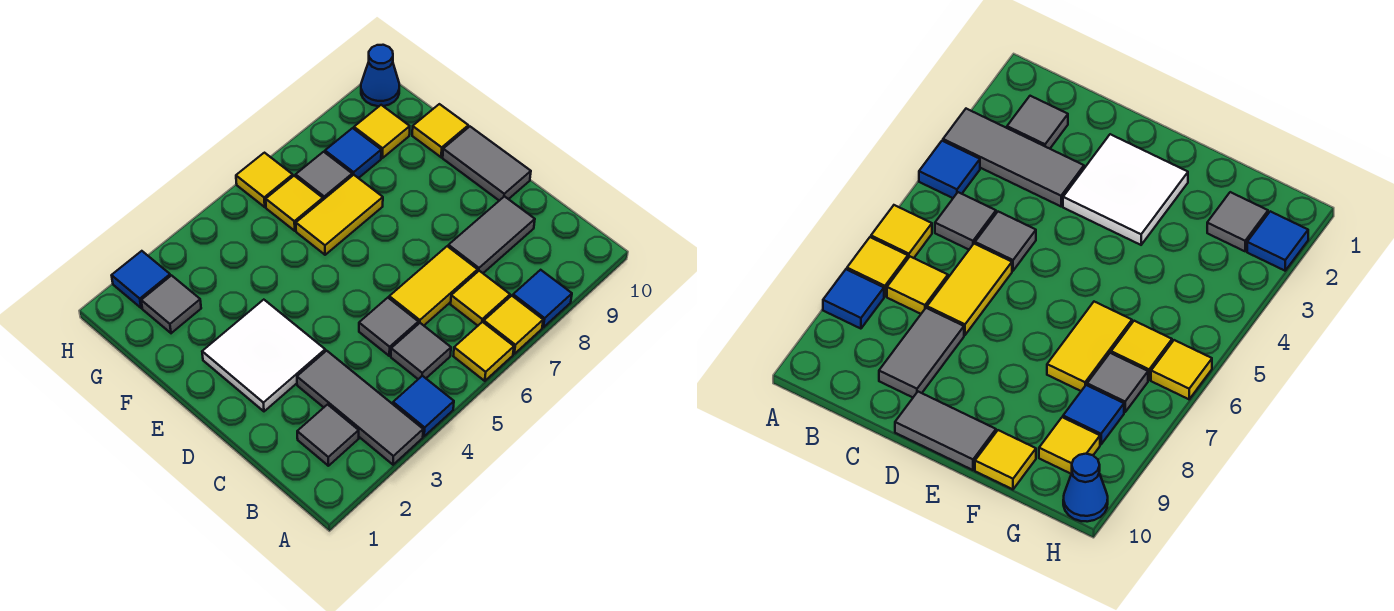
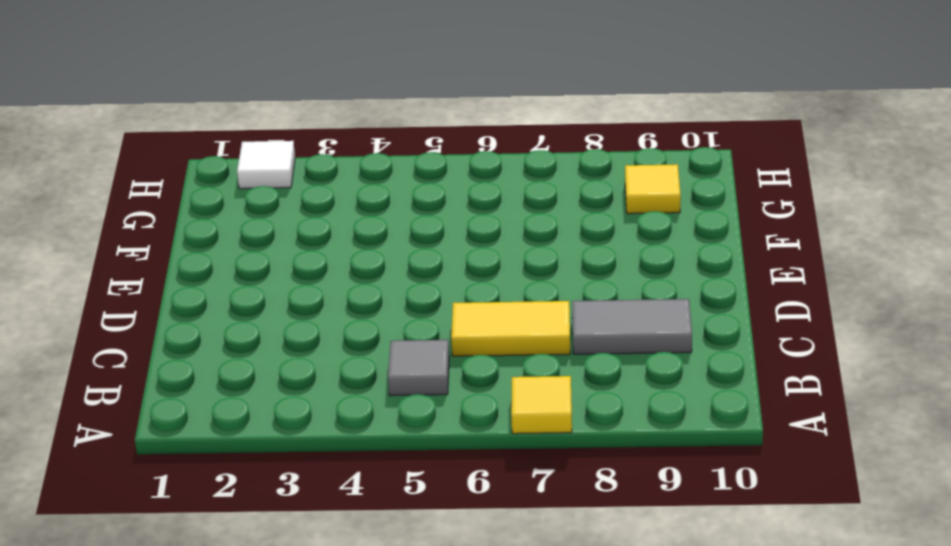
white tile H2 level 1 -> blue tile H2 level 1
none -> grey tile A3:C3 level 1
none -> blue tile A4 level 1
none -> yellow tile A6 level 1

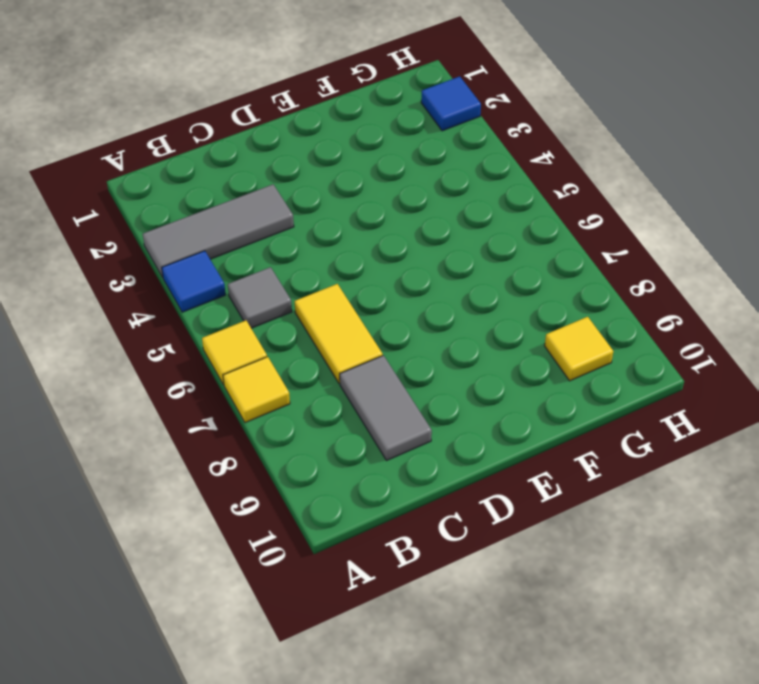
none -> blue tile A8 level 1
none -> grey tile B2 level 1
none -> yellow tile B7 level 1

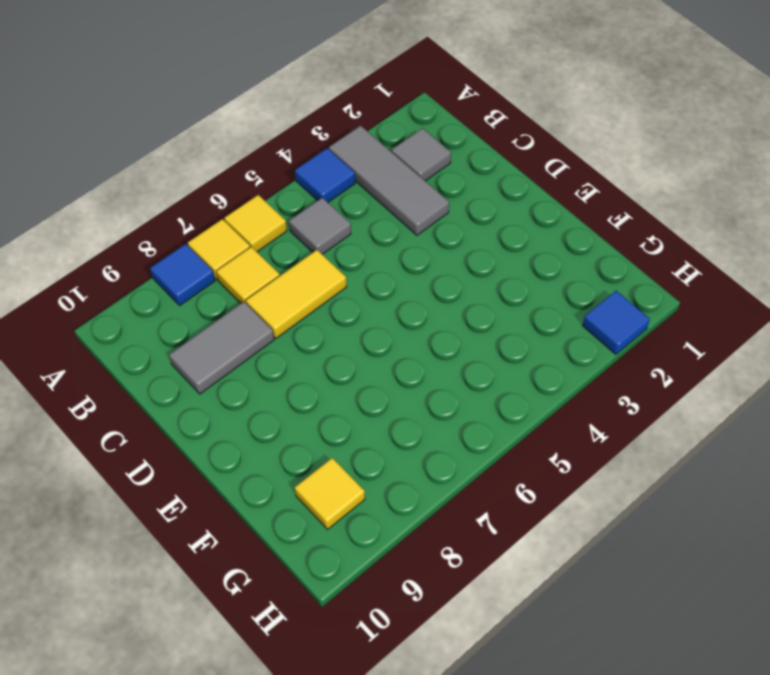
none -> grey tile C5 level 1
none -> white tile D2:E3 level 1
none -> grey tile D10:E10 level 1

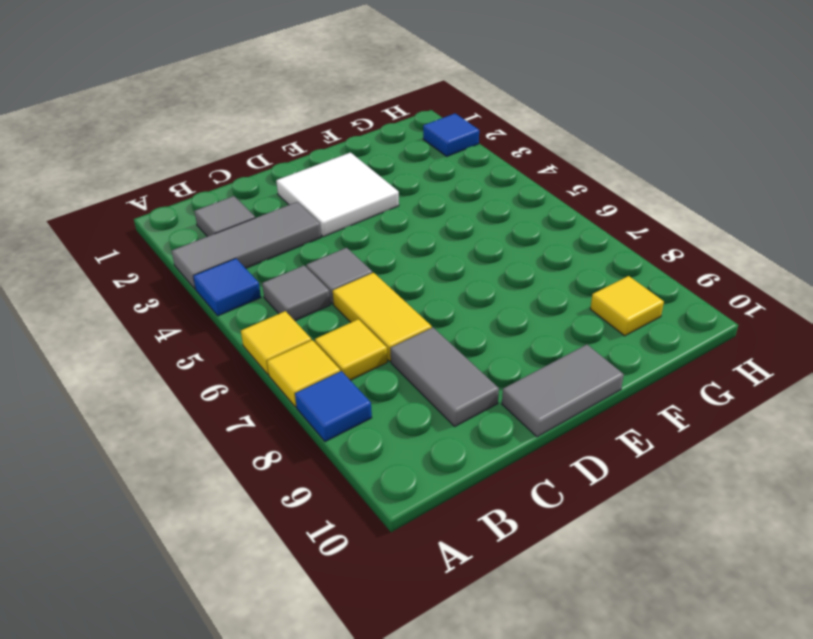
none -> yellow tile F6:F7 level 1
none -> yellow tile F10 level 1
none -> grey tile G2 level 1

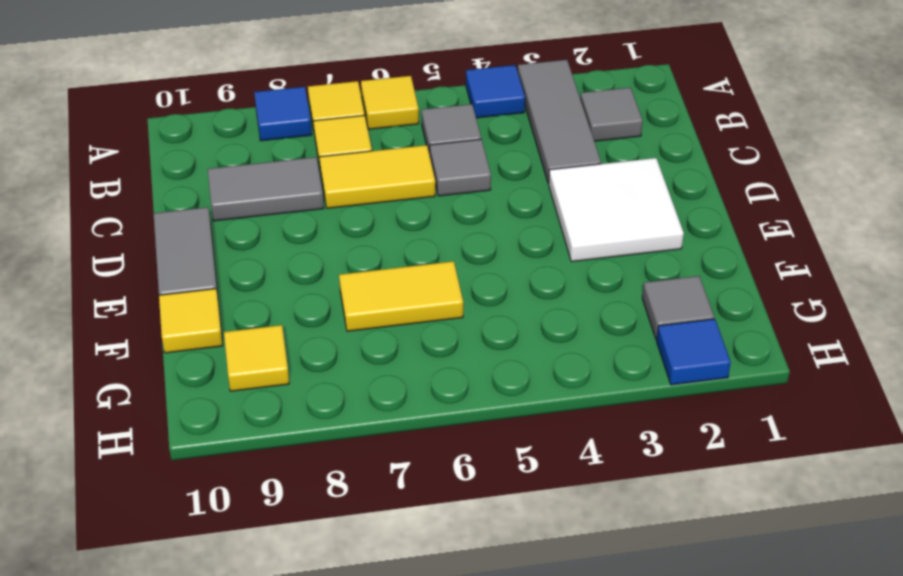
none -> yellow tile G6 level 1
none -> grey tile G7 level 1
none -> blue tile G8 level 1

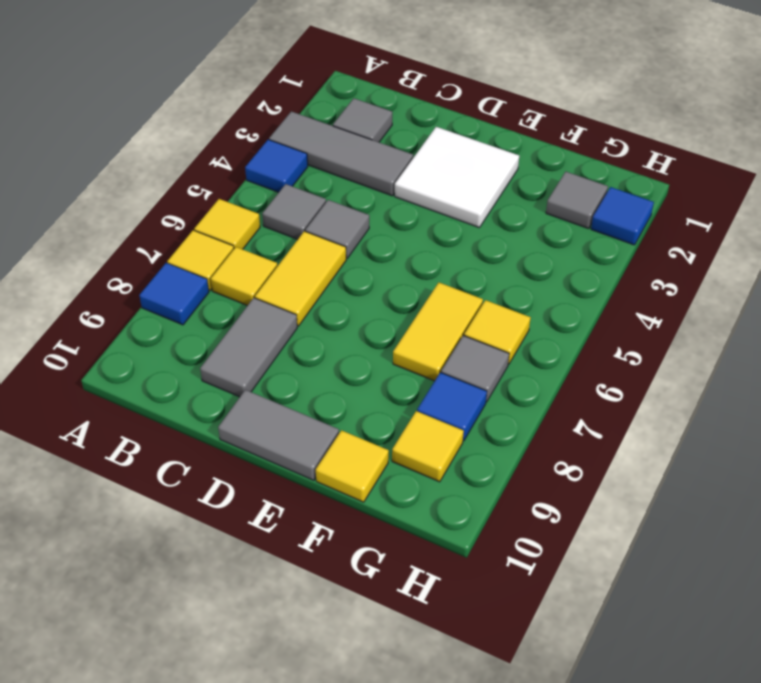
none -> yellow tile H6 level 1
none -> blue cone H10 level 1

